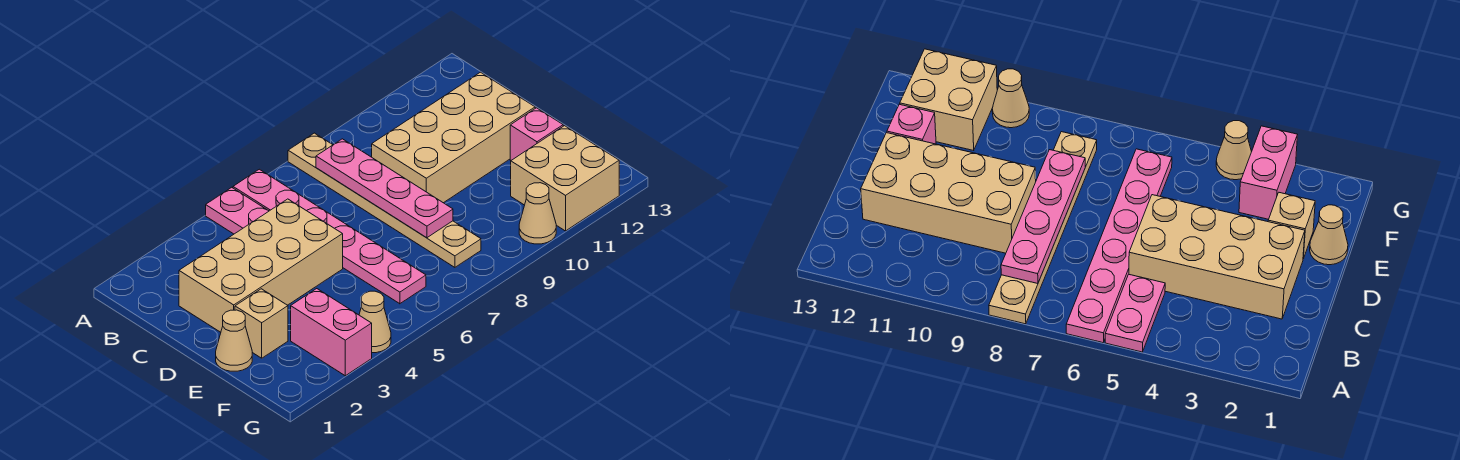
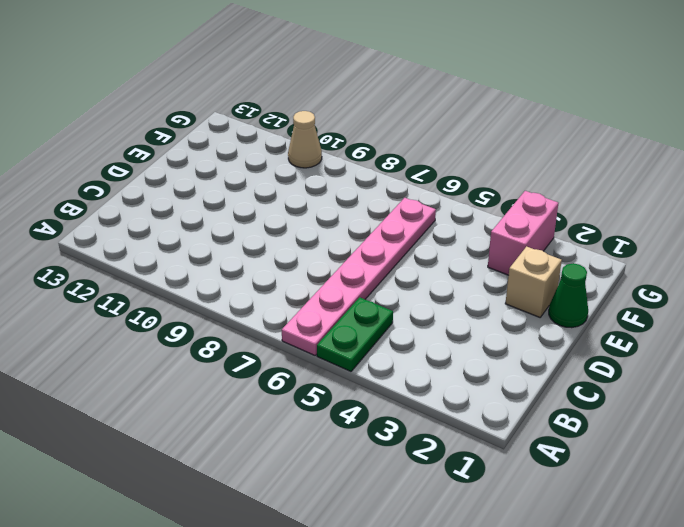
green plate A5:B5 level 1 -> pink plate A5:B5 level 1
green cone E1 level 1 -> tan cone E1 level 1
none -> tan plate A8:F8 level 1
none -> tan brick C2:D5 level 1
none -> tan brick C9:D12 level 1

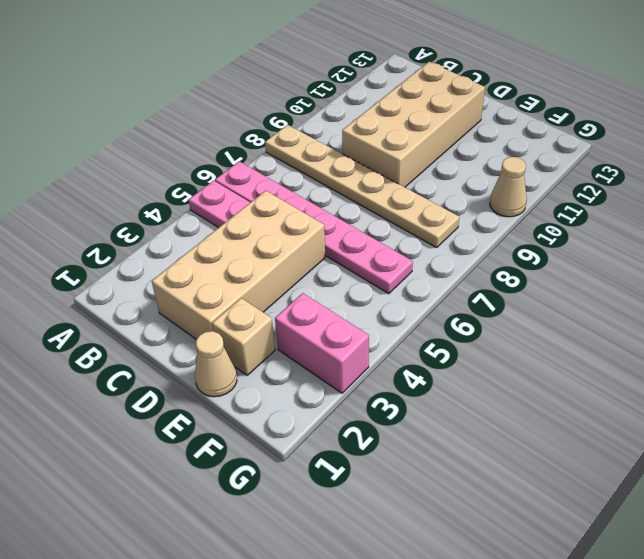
none -> pink brick E12 level 1
none -> tan brick F11:G12 level 1
none -> tan cone G4 level 1

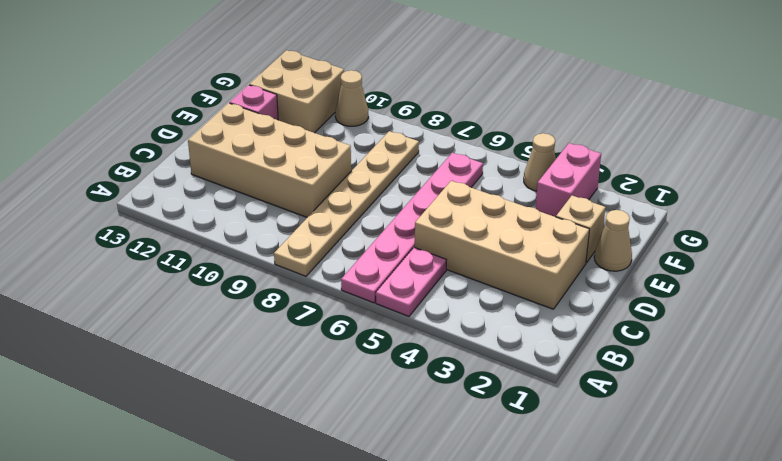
none -> pink plate B8:E8 level 2

